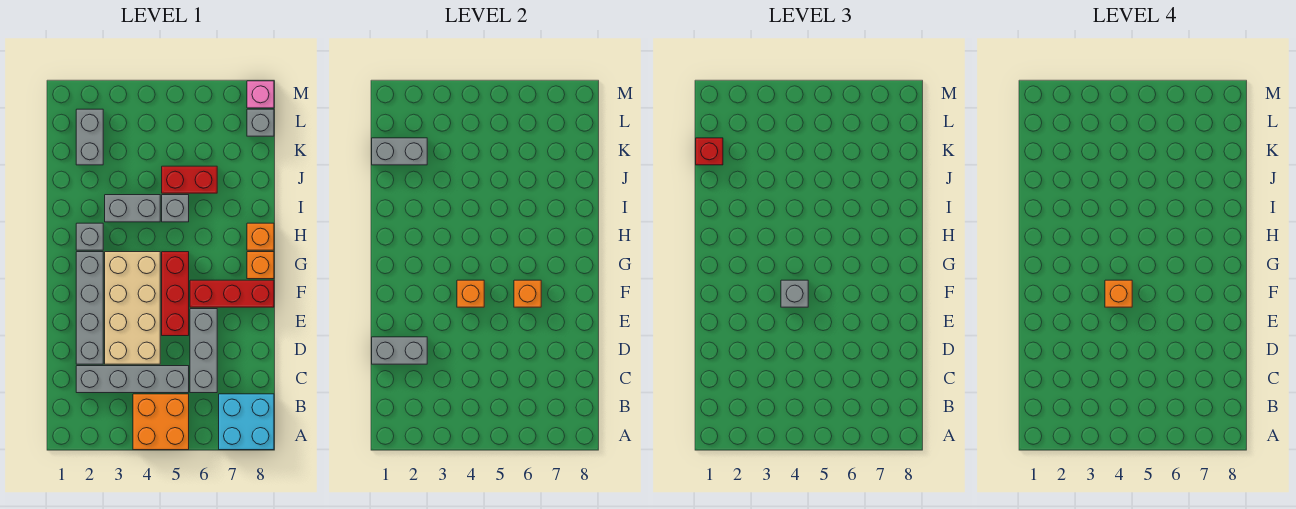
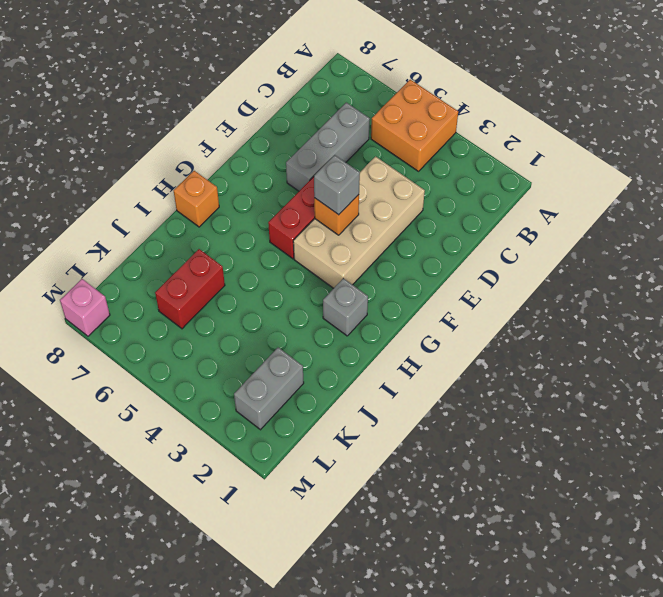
red brick J6:K6 level 1 -> red brick J5:J6 level 1
none -> cyan brick A7:B8 level 1
none -> grey brick C2:C5 level 1
none -> grey brick D2:G2 level 1

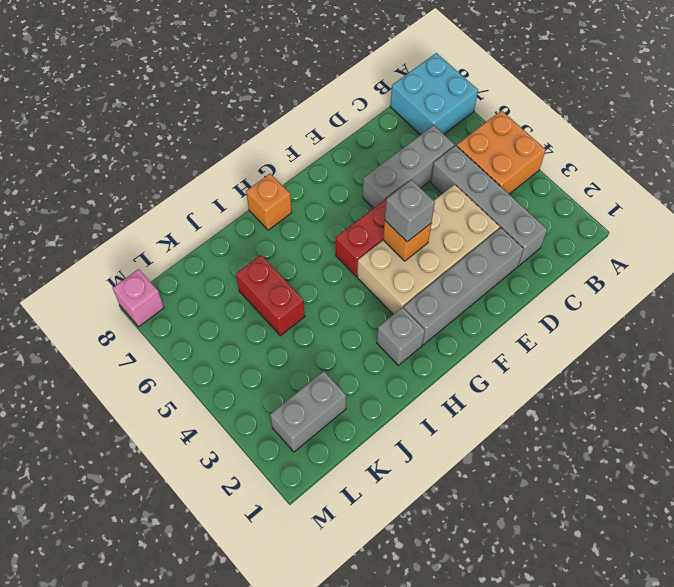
none -> red brick F6:F8 level 1
none -> orange brick G8 level 1
none -> grey brick I3:I4 level 1

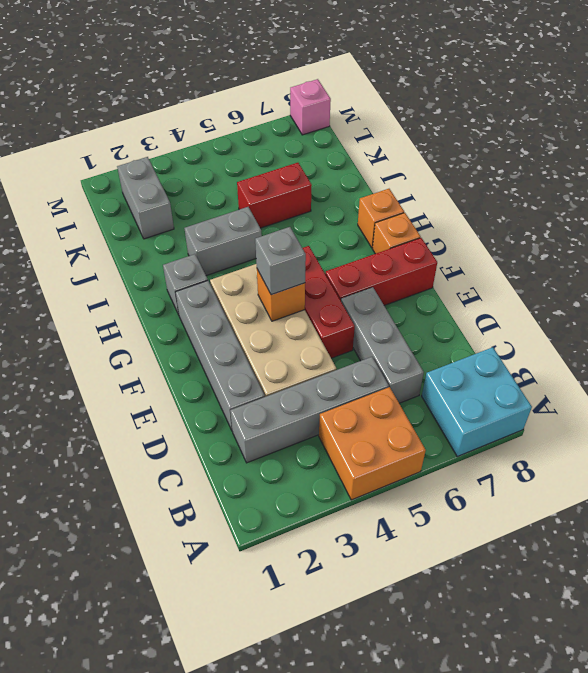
none -> grey brick I5 level 1
none -> grey brick L8 level 1
none -> grey brick D1:D2 level 2

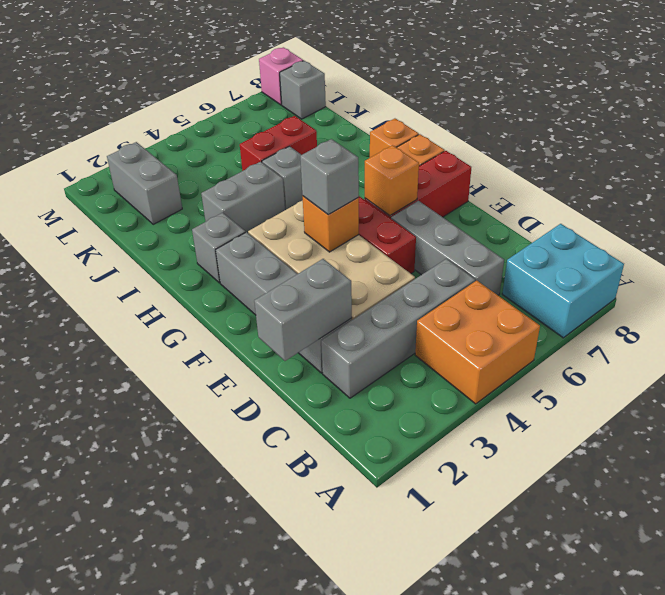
none -> grey brick K1:K2 level 2
none -> red brick K1 level 3
none -> orange brick F4 level 4

